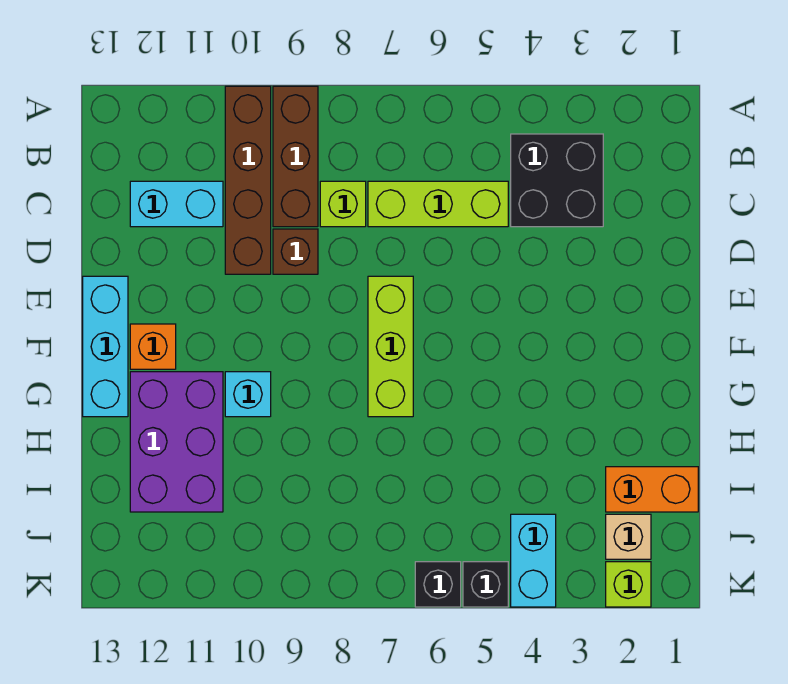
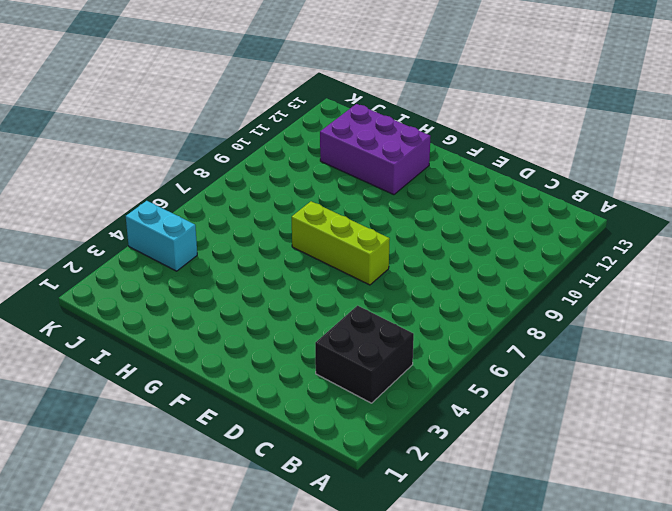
none -> brown brick A9:C9 level 1
none -> brown brick A10:D10 level 1
none -> lime brick C5:C7 level 1

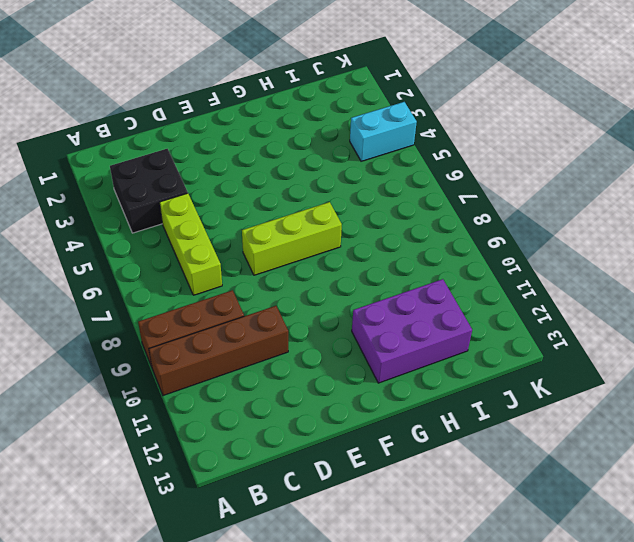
none -> lime brick C8 level 1
none -> cyan brick C11:C12 level 1
none -> brown brick D9 level 1

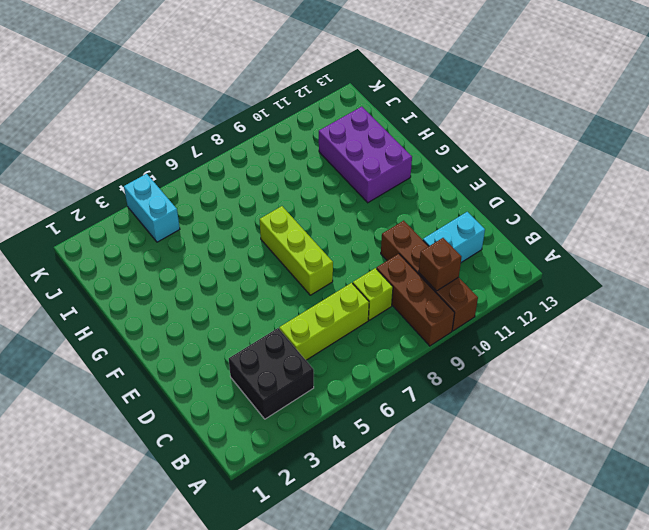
brown brick B10 level 2 -> brown brick D9 level 1
none -> cyan brick E13:G13 level 1
none -> orange brick F12 level 1
none -> cyan brick G10 level 1

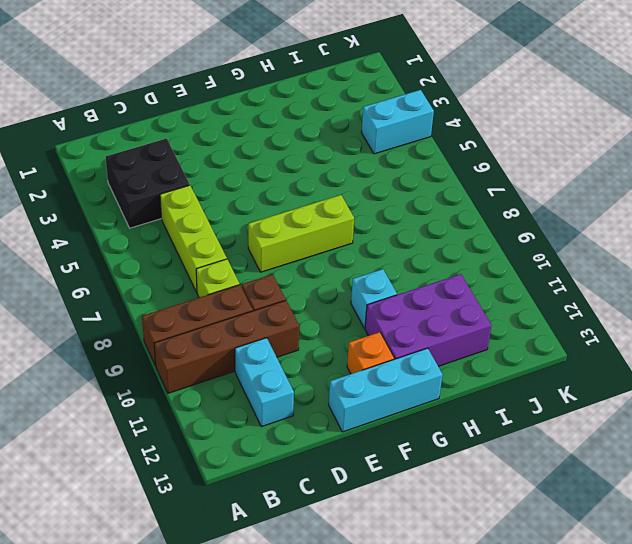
none -> orange brick I1:I2 level 1
none -> tan brick J2 level 1
none -> lime brick K2 level 1

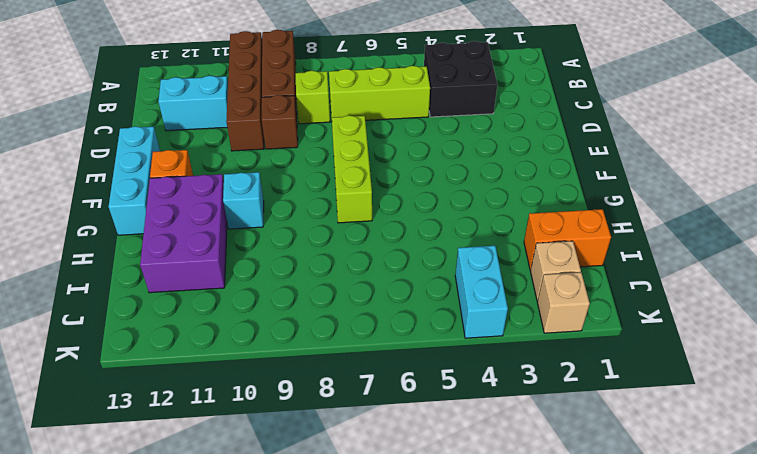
tan brick K2 level 1 -> lime brick K2 level 1
none -> black brick K5 level 1
none -> black brick K6 level 1

